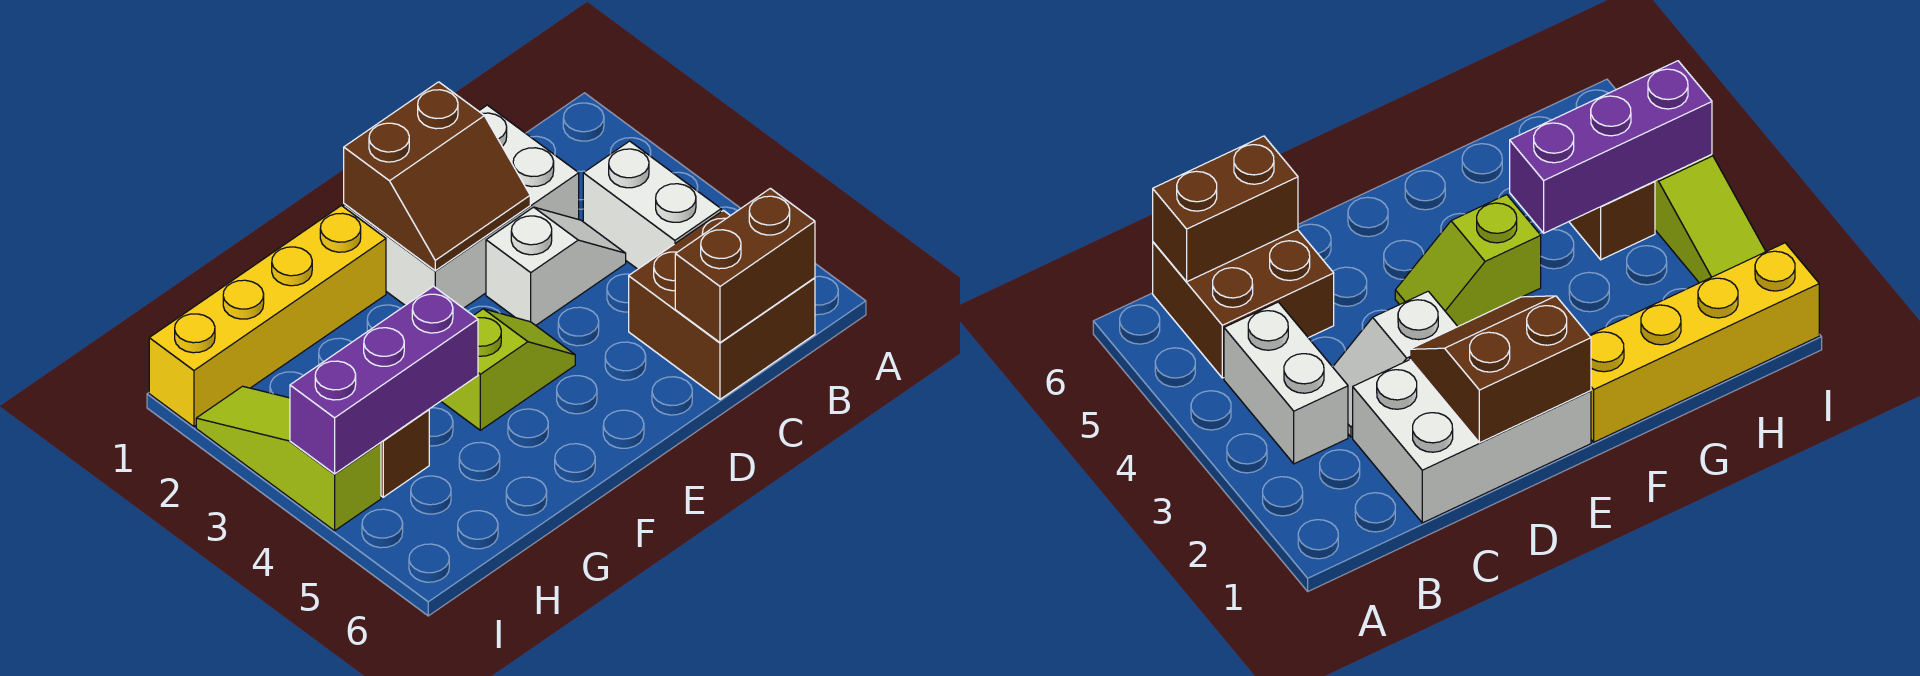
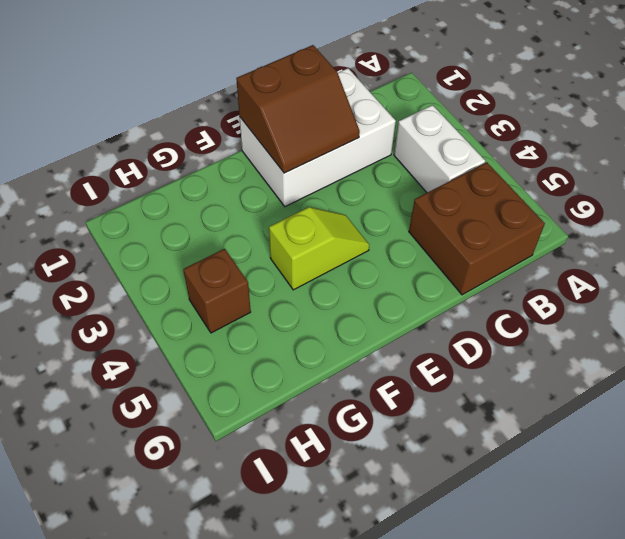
none -> white slope C3:D3 level 1 top D
none -> yellow brick F1:I1 level 1

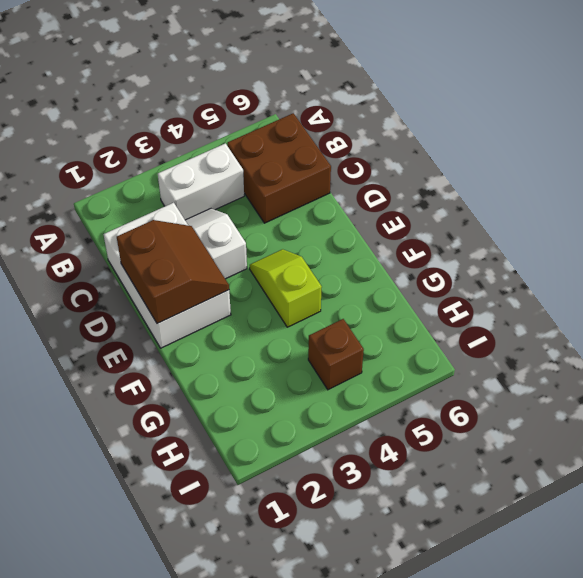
none -> yellow brick F1:I1 level 1
none -> lime slope I2:I4 level 1 top 4

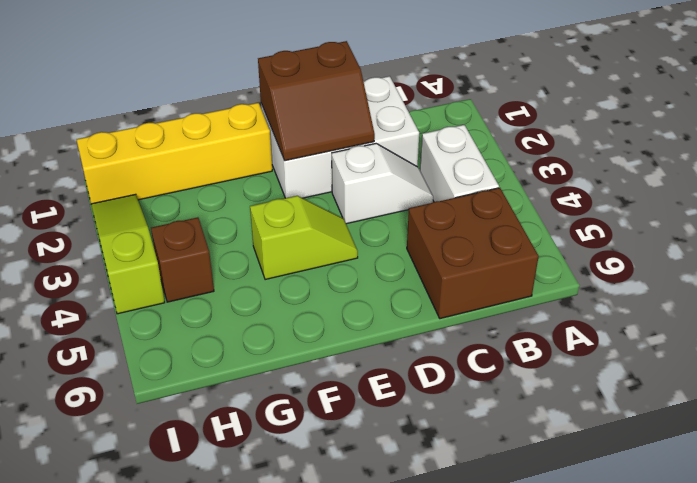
none -> brown brick B6:C6 level 2
none -> purple brick G4:I4 level 2

